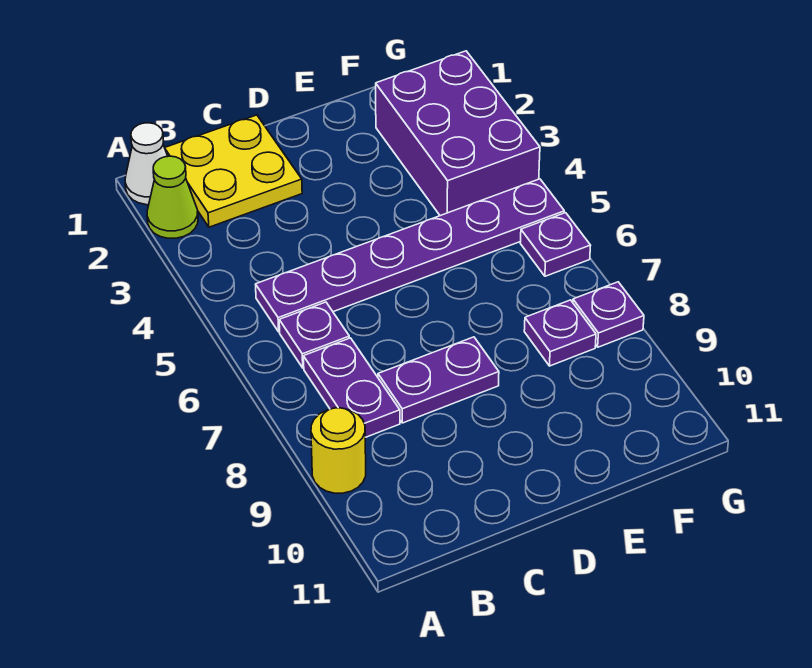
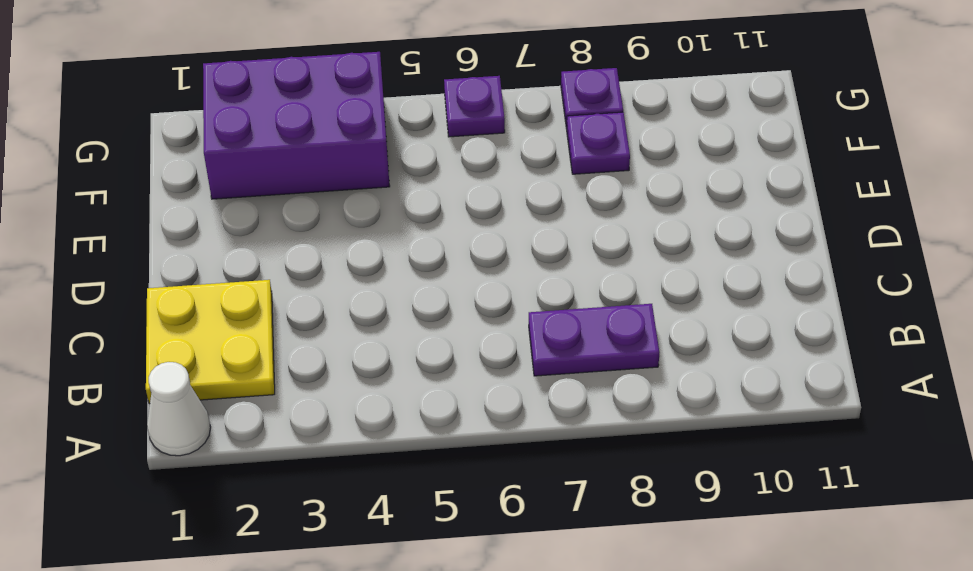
none -> lime cone A2 level 1
none -> yellow round brick A9 level 1
none -> purple plate B5:G5 level 1

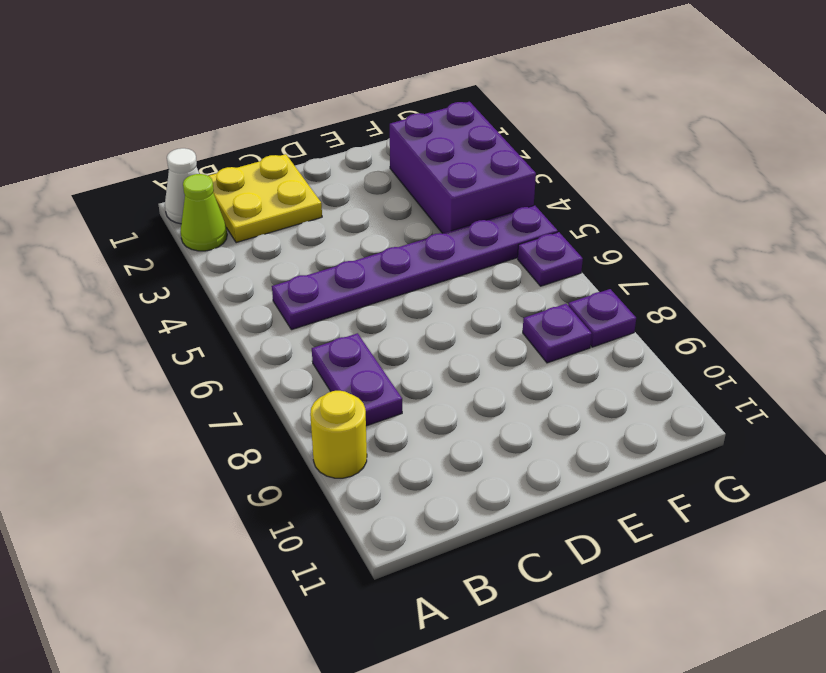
none -> purple plate B6 level 1
none -> purple plate C8:D8 level 1

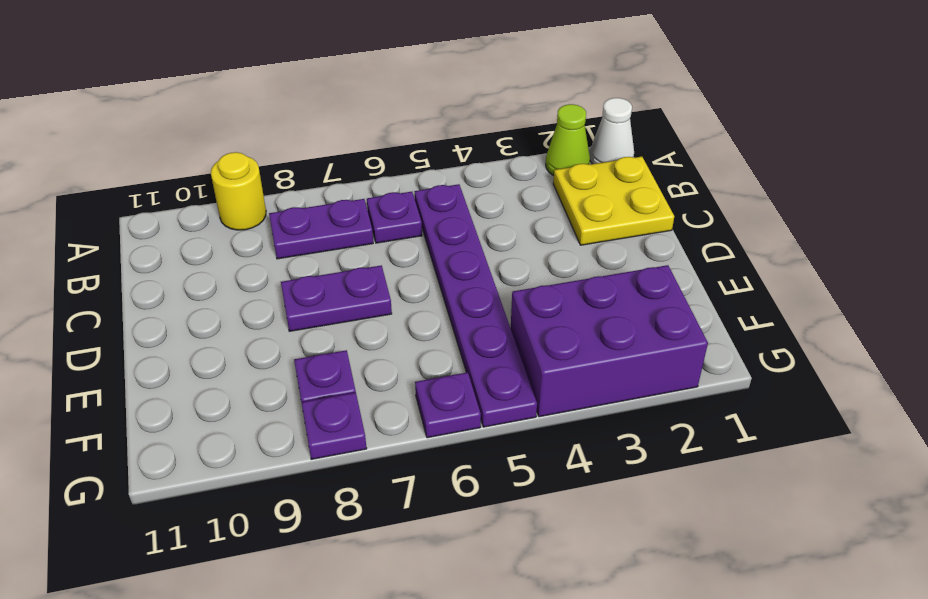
purple plate D7:D8 level 1 -> purple plate C8:D8 level 1

